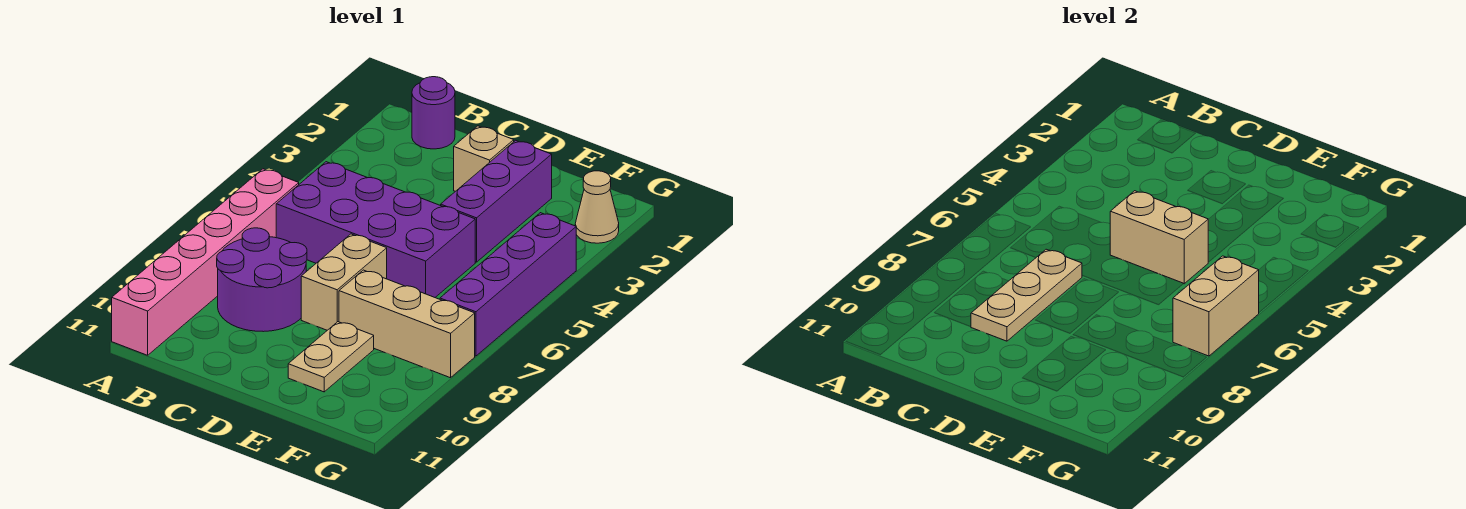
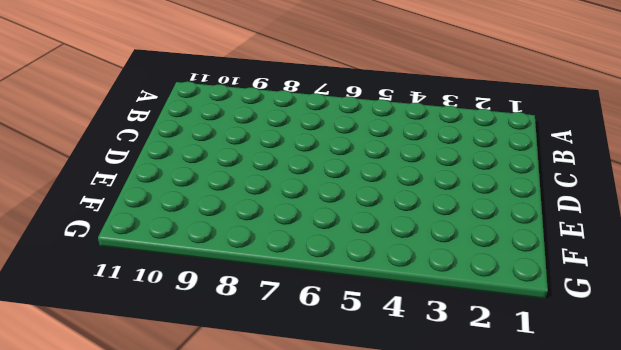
none -> pink brick A6:A11 level 1
none -> purple round brick B1 level 1
none -> purple brick B5:E6 level 1

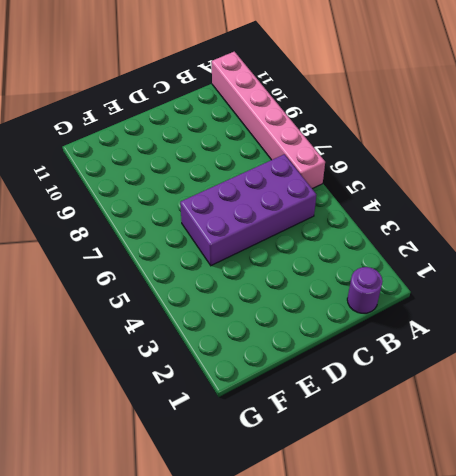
none -> purple round brick B8:C9 level 1
none -> tan brick D2 level 1
none -> tan brick D7:D8 level 1

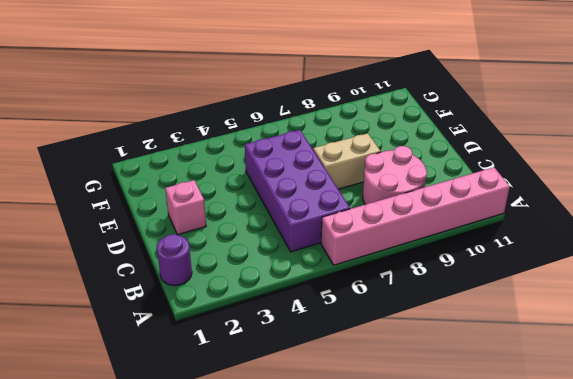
pink round brick B8:C9 level 1 -> purple round brick B8:C9 level 1
pink brick D2 level 1 -> tan brick D2 level 1
none -> purple brick E2:E4 level 1
none -> tan brick E8:G8 level 1
none -> tan plate E9:E10 level 1

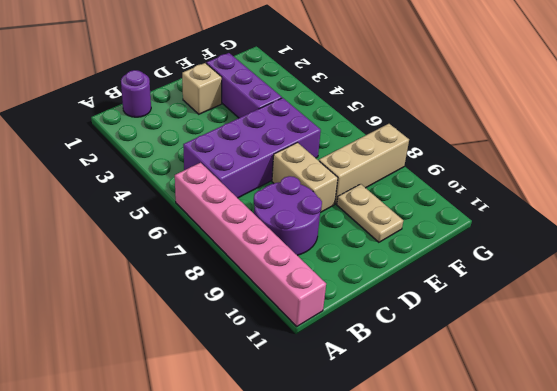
none -> tan cone G2 level 1
none -> purple brick G4:G7 level 1
none -> tan plate C7:C9 level 2

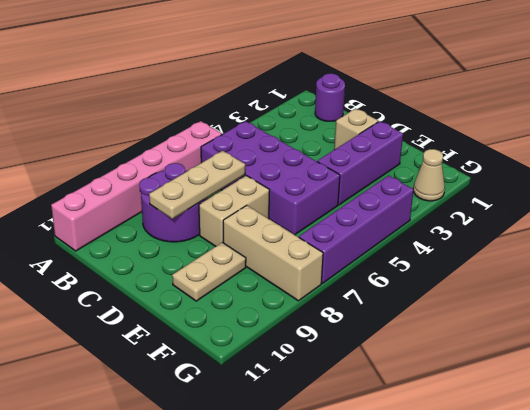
none -> tan brick D5:E5 level 2
none -> tan brick G6:G7 level 2

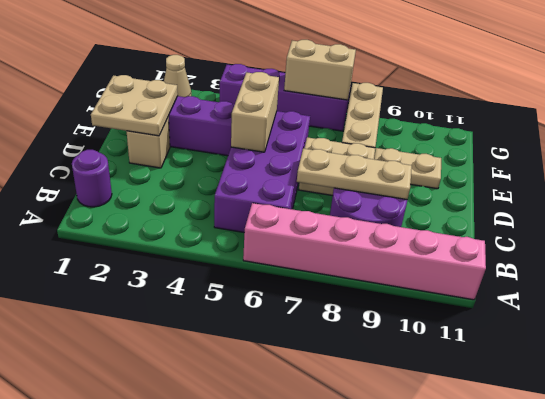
tan plate D1:E2 level 2 -> none

